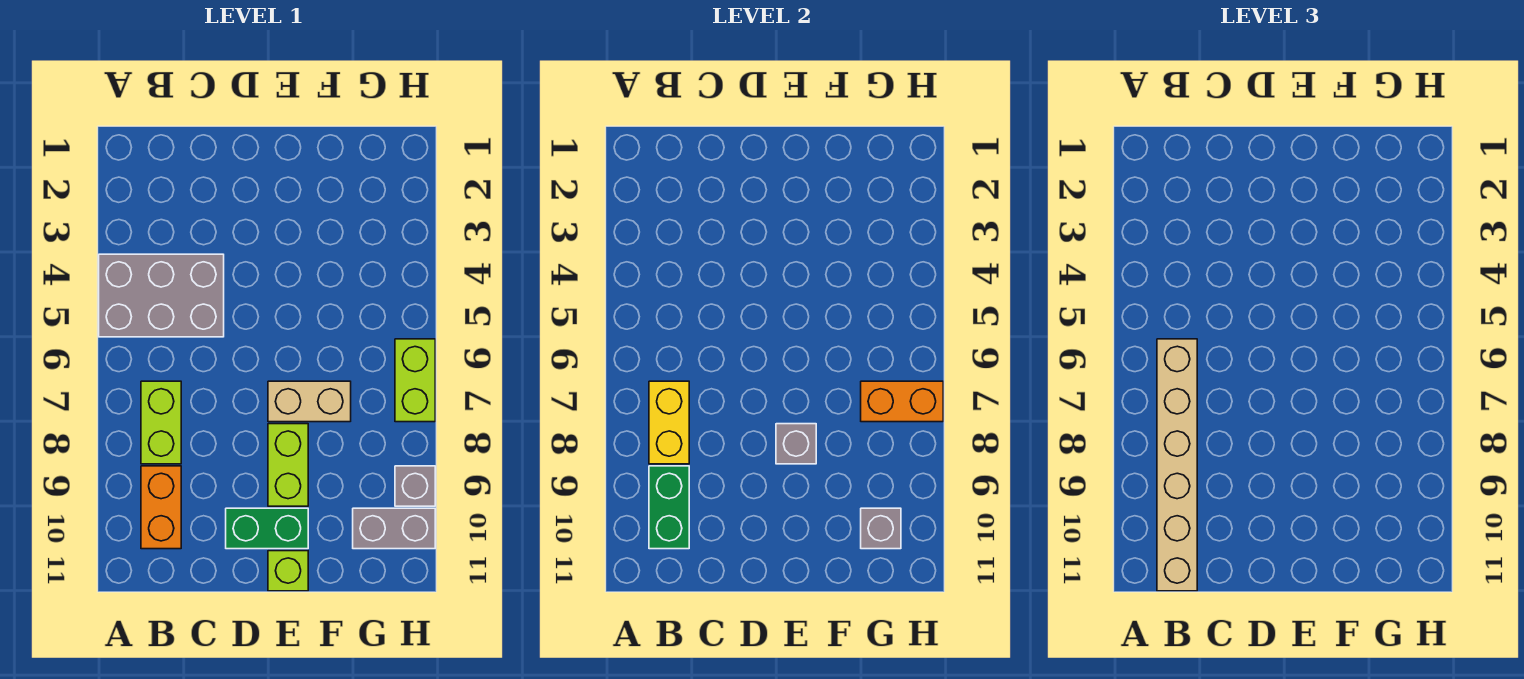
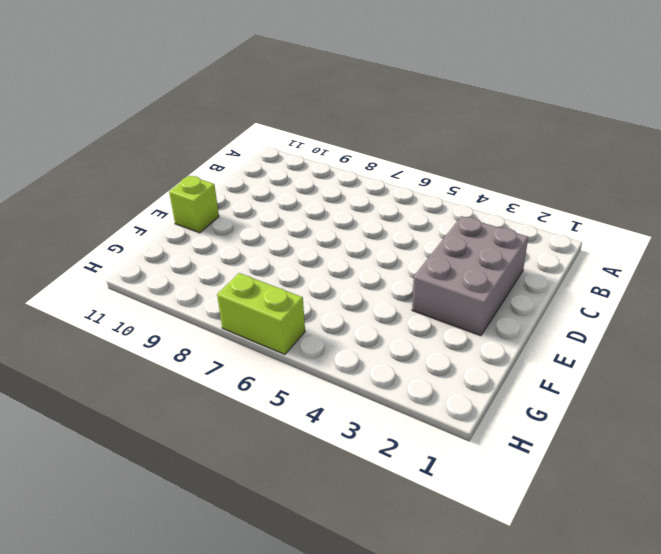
grey brick C2:E3 level 1 -> grey brick A4:C5 level 1
none -> lime brick B7:B8 level 1
none -> orange brick B9:B10 level 1
none -> green brick D10:E10 level 1

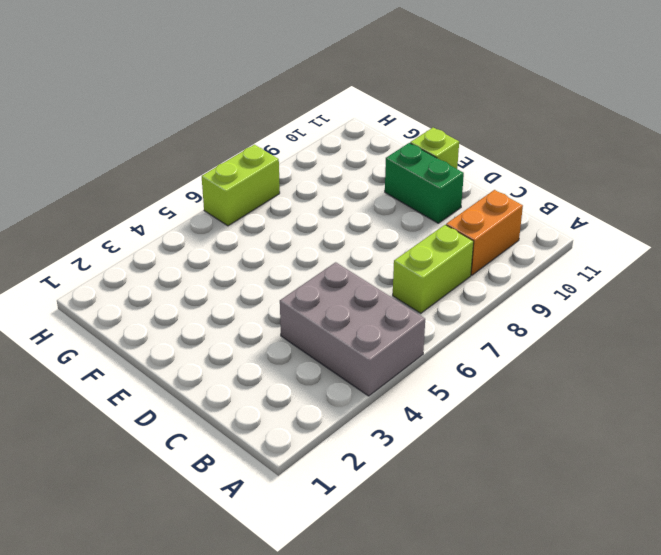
none -> tan brick E7:F7 level 1
none -> lime brick E8:E9 level 1
none -> grey brick G10:H10 level 1

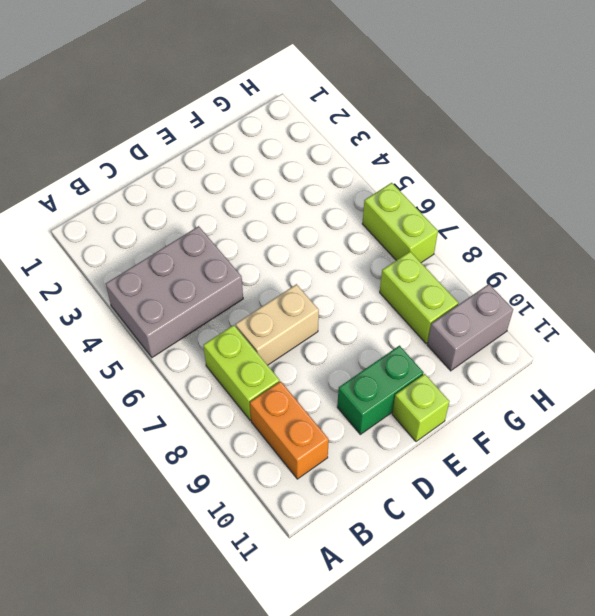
tan brick C7:D7 level 1 -> tan brick E7:F7 level 1
lime brick G8:G9 level 1 -> lime brick E8:E9 level 1
none -> grey brick H9 level 1
none -> yellow brick B7:B8 level 2
none -> green brick B9:B10 level 2

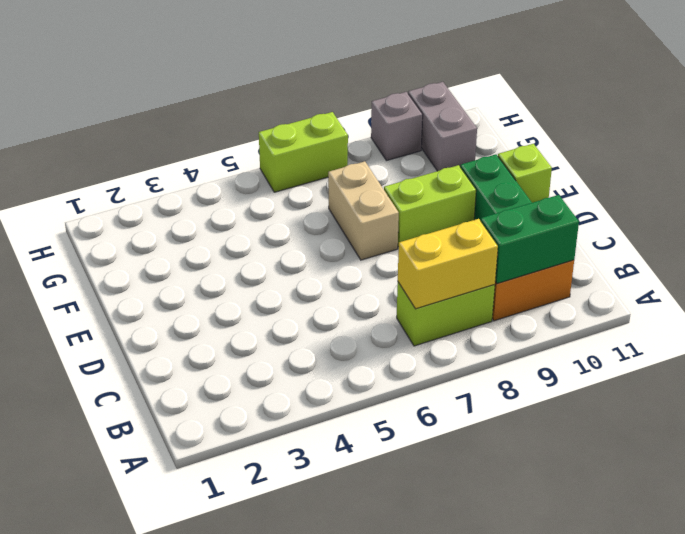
none -> grey brick A4:C5 level 1
none -> grey brick E8 level 2
none -> orange brick G7:H7 level 2

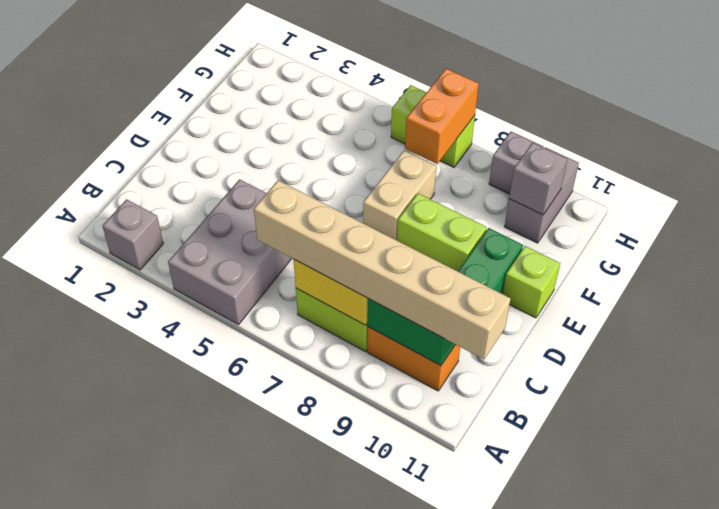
grey brick A2 level 1 -> grey brick E8 level 2

